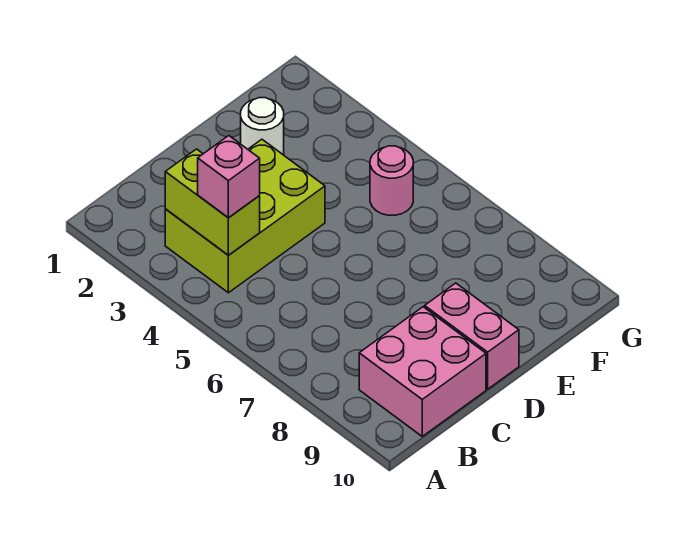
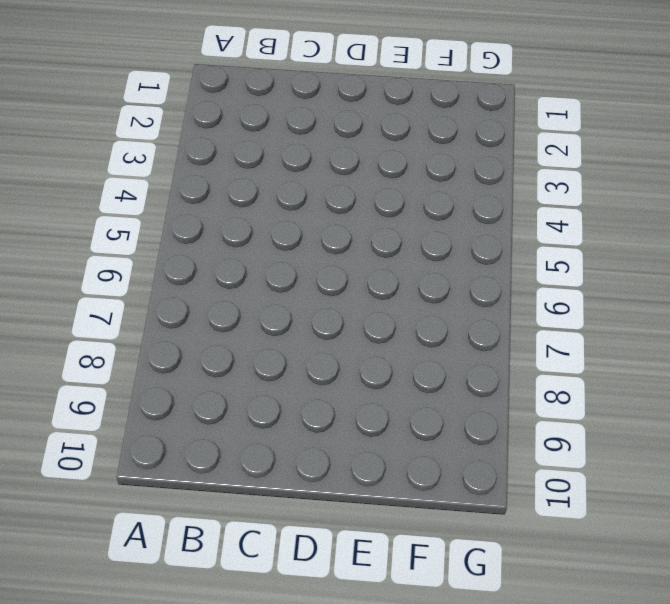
none -> lime brick B3:D4 level 1
none -> pink brick B9:C10 level 1

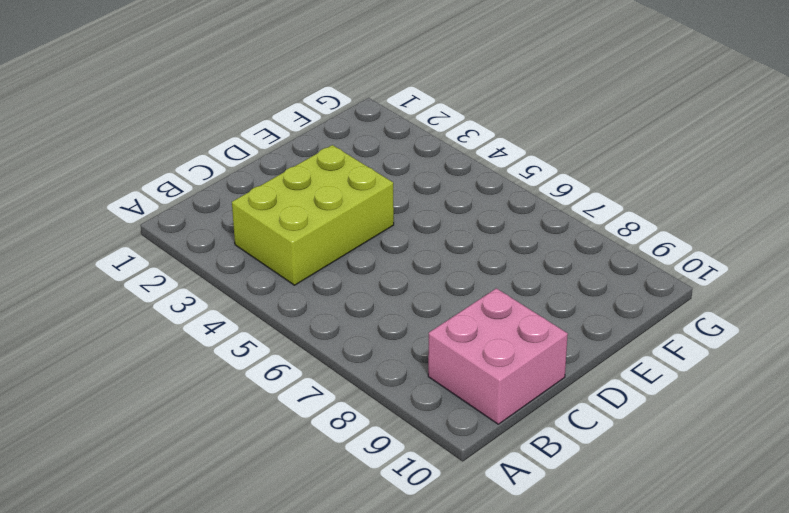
none -> pink brick D9:D10 level 1
none -> white round brick E2 level 1

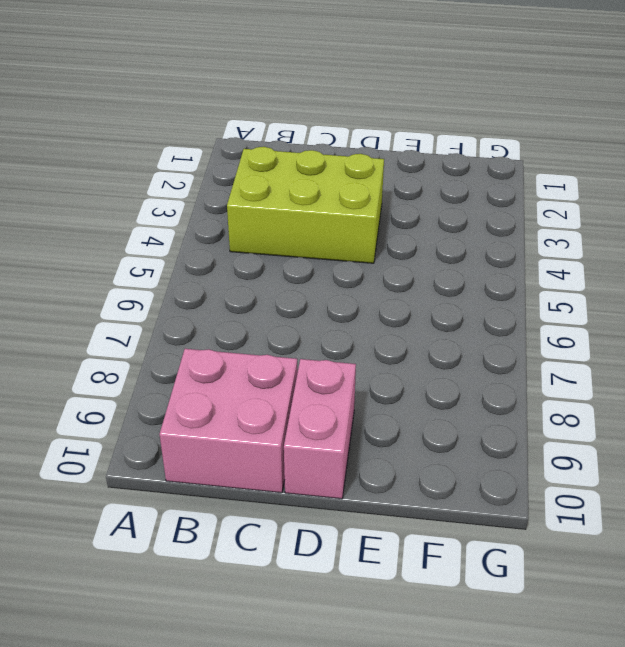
none -> white round brick E2 level 1
none -> pink round brick F5 level 1

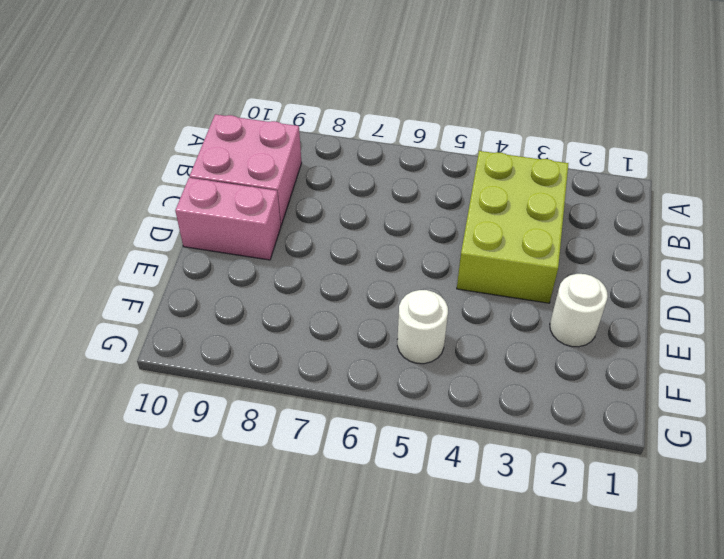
white round brick F5 level 1 -> pink round brick F5 level 1
none -> lime brick B3:B4 level 2
none -> pink brick B4 level 3

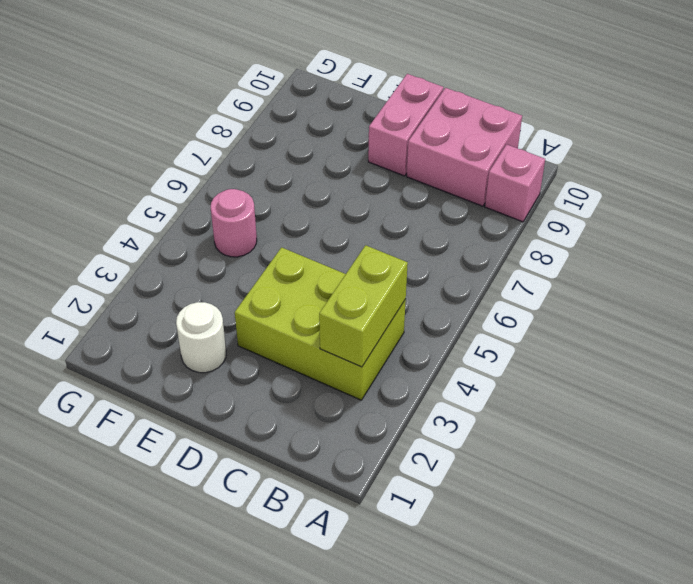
pink brick A9 level 1 -> pink brick B4 level 3

